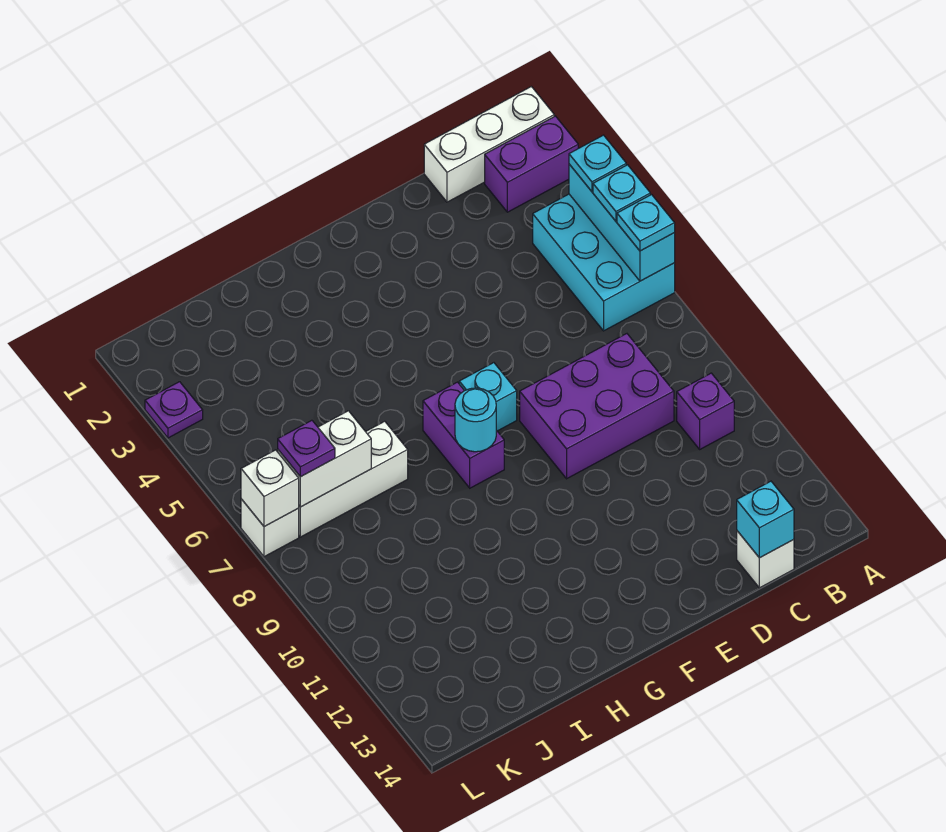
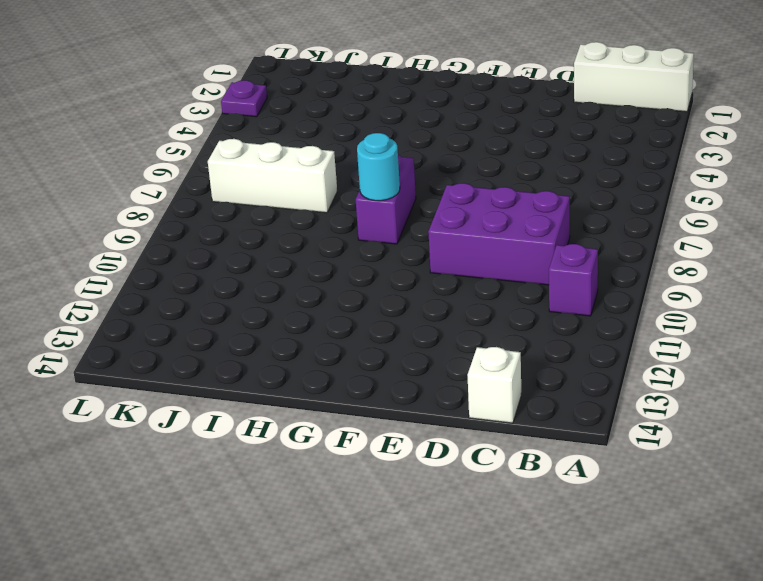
none -> purple brick A2:B2 level 1
none -> cyan brick A4:B6 level 1
none -> cyan brick F7 level 1

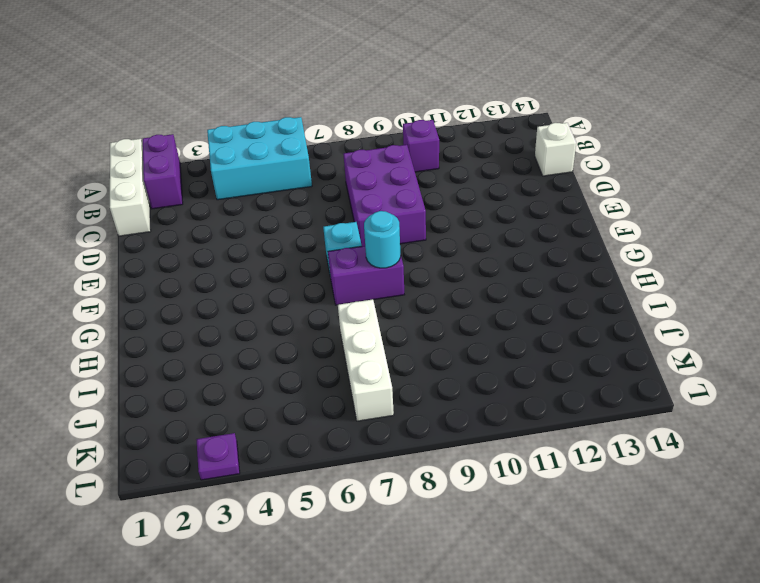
none -> white brick L7 level 1
none -> cyan brick A4:A6 level 2
none -> cyan brick C14 level 2

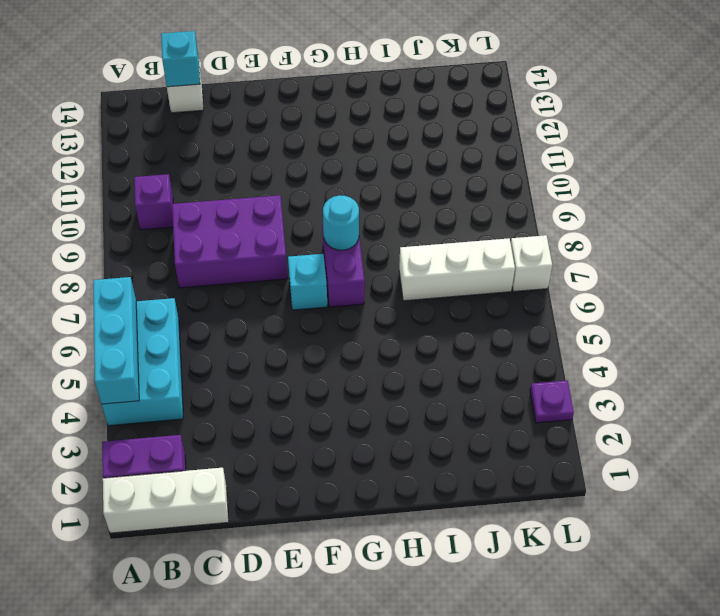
none -> white brick J7:K7 level 2
none -> white brick L7 level 2
none -> cyan plate A4 level 3

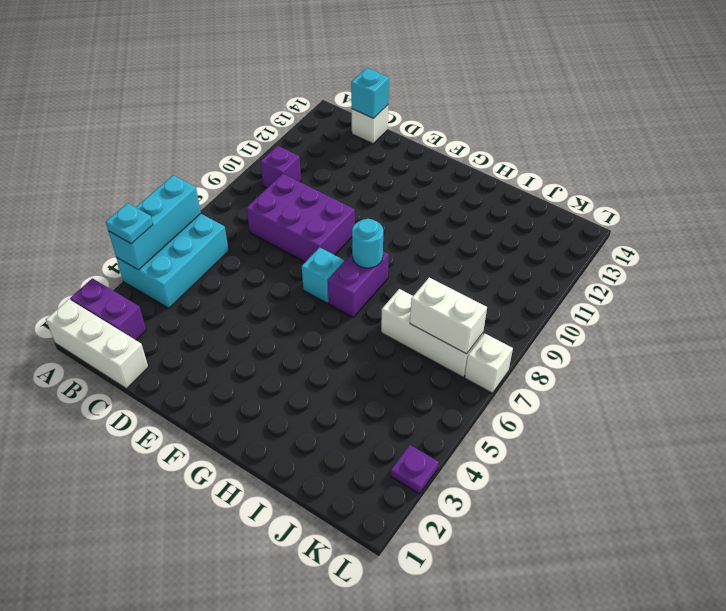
none -> white brick L7 level 2
none -> cyan plate A5 level 3
none -> cyan plate A6 level 3

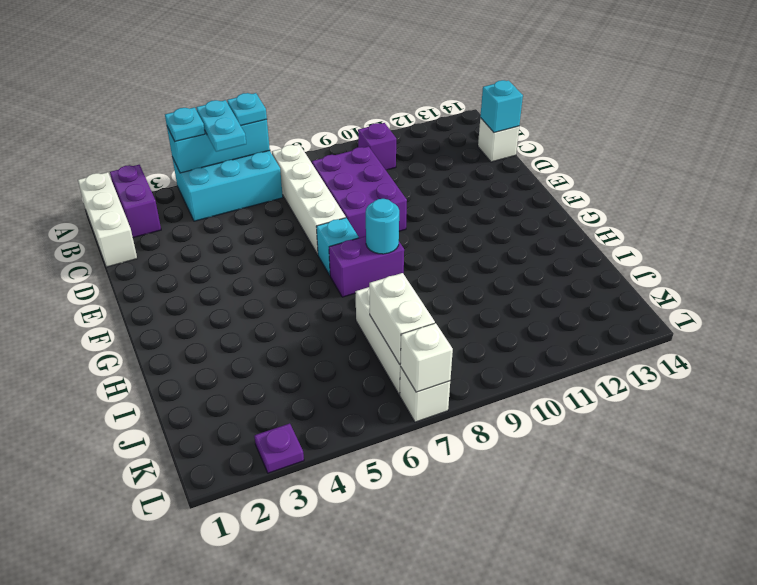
cyan plate A5:B5 level 3 -> cyan plate A5 level 3
white brick B7:E7 level 1 -> none
none -> purple plate K7 level 3

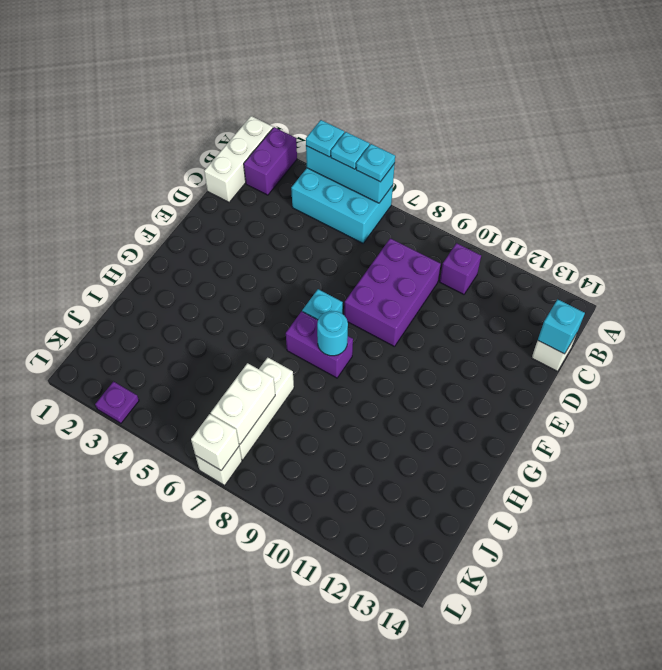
none -> purple plate K7 level 3

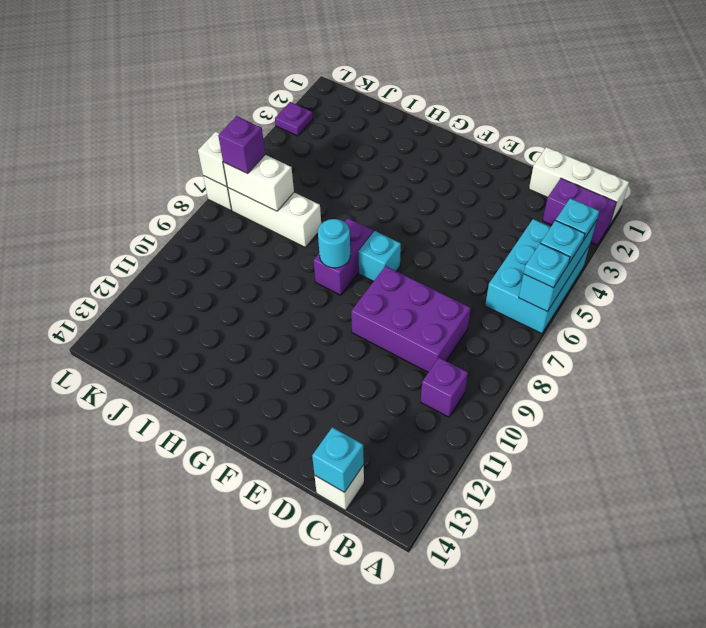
purple brick K7 level 3 -> purple plate K7 level 3

